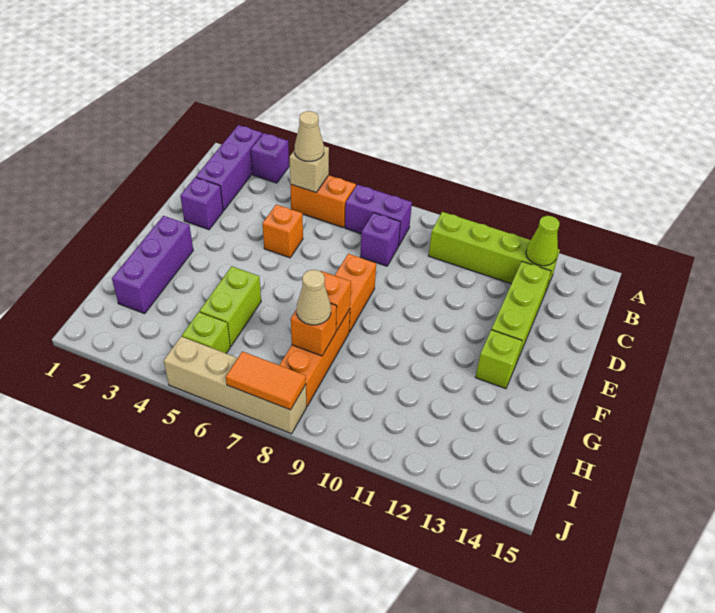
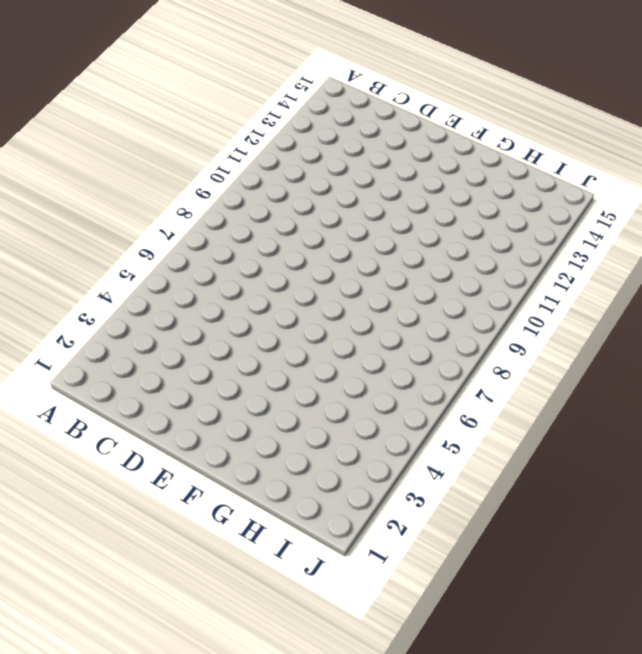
none -> purple brick A2:C2 level 1
none -> purple brick A3 level 1
none -> orange brick B5:B6 level 1

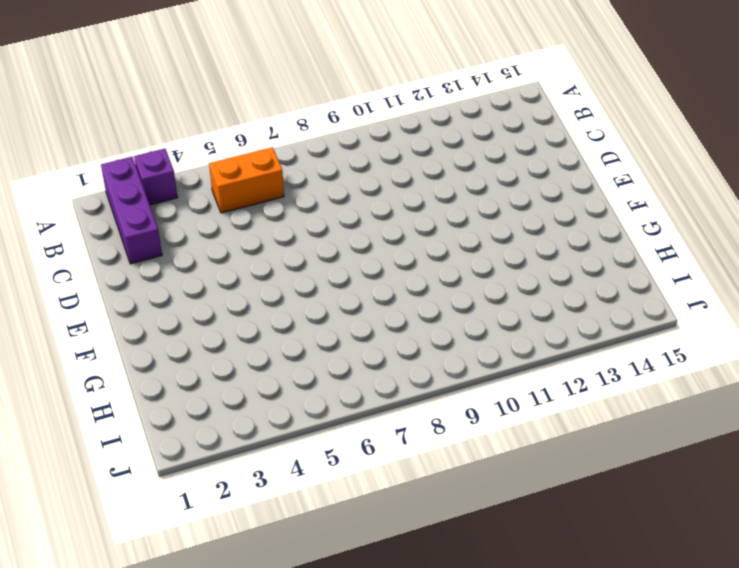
none -> purple brick B7:B8 level 1
none -> lime brick B10:B13 level 1
none -> purple brick C8 level 1

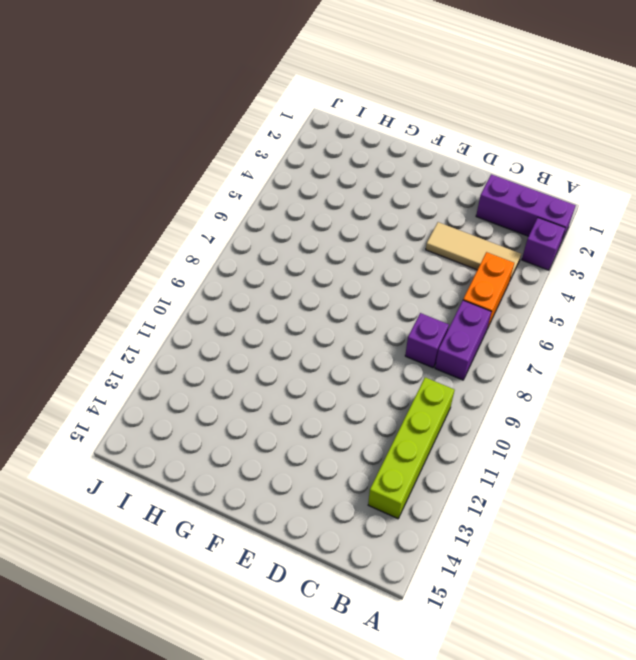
tan tile B4:D4 level 1 -> none
none -> lime brick C13:E13 level 1
none -> purple brick D2 level 1
none -> orange brick D5 level 1

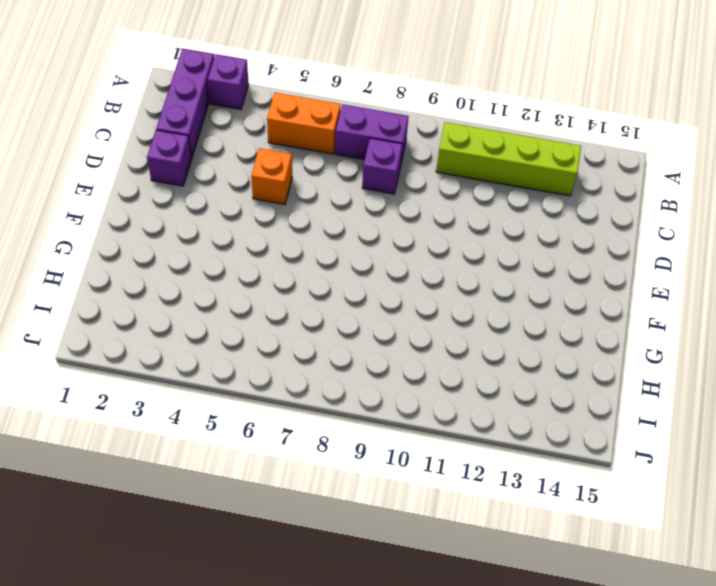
none -> lime brick C13:E13 level 1
none -> orange brick E8:F8 level 1
none -> purple brick F2:H2 level 1

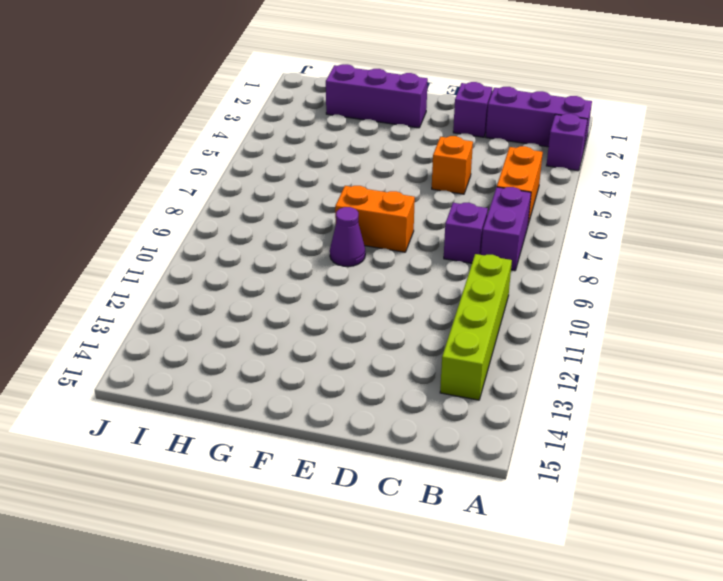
purple cone F9 level 1 -> none
none -> lime brick C13:E13 level 1
none -> lime brick F13 level 1
none -> lime brick G5:H5 level 1

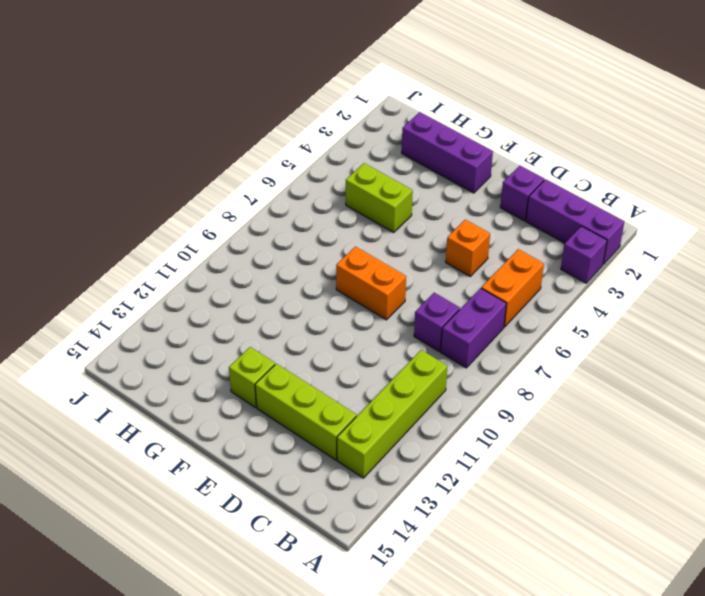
none -> orange brick G8:I8 level 1
none -> lime brick I5 level 1
none -> tan brick J5:J8 level 1

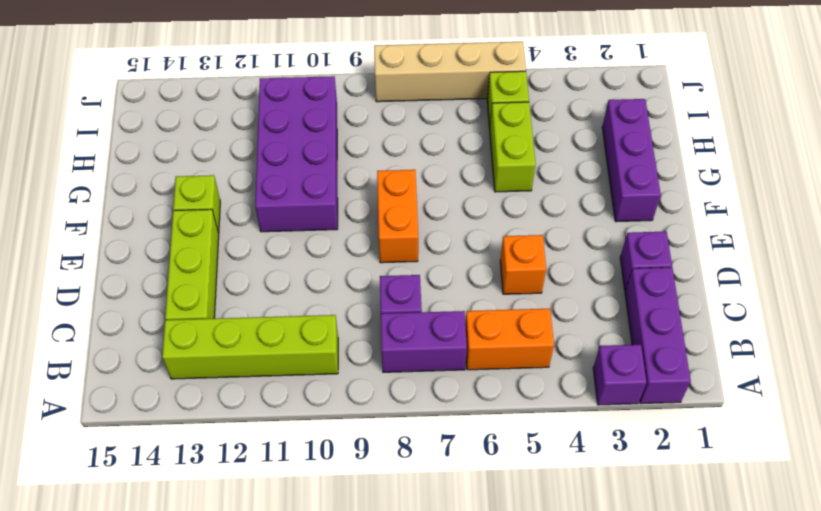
purple brick F10:I11 level 1 -> none
none -> orange brick G8:I8 level 1
none -> tan brick B5 level 2
none -> lime cone B13 level 2

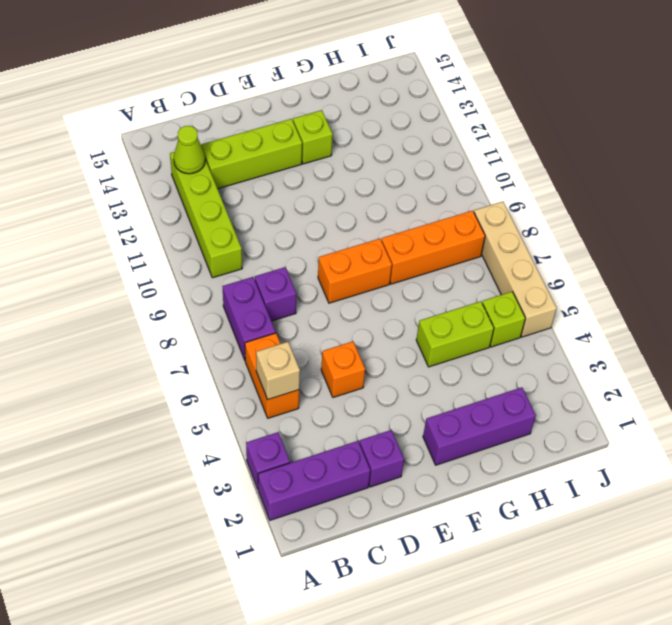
none -> orange brick G8 level 2
none -> orange brick H8 level 2
none -> orange tile J7:J8 level 2

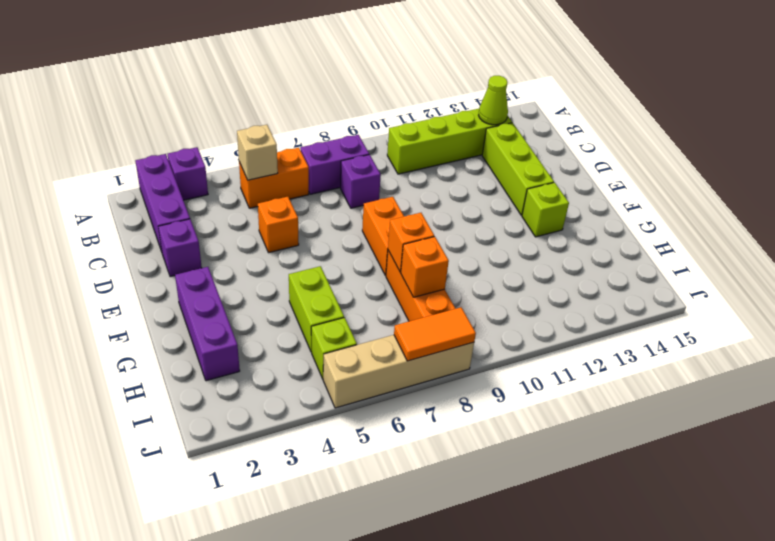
none -> tan cone B5 level 3
none -> tan cone H8 level 3

